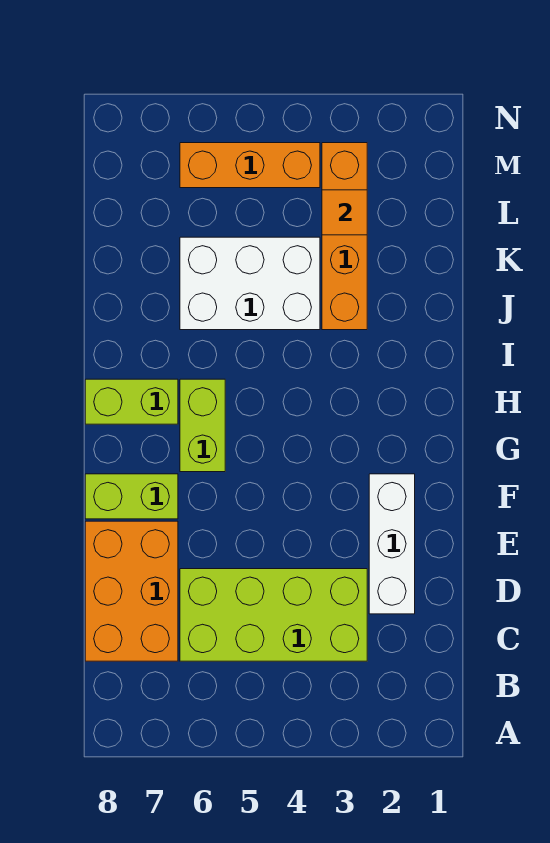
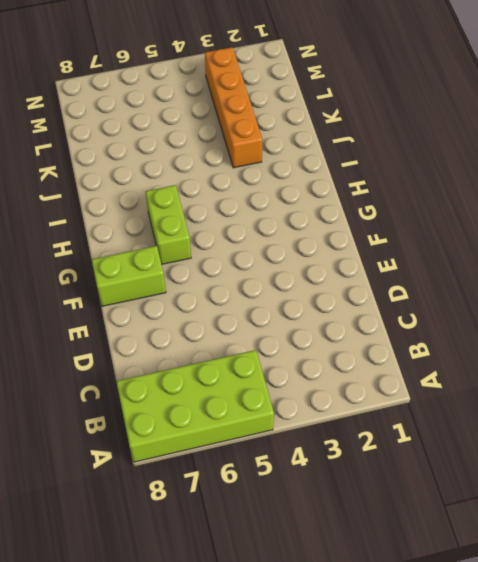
lime brick A5:B8 level 1 -> lime brick C3:D6 level 1
none -> orange brick C7:E8 level 1
none -> white brick D2:F2 level 1

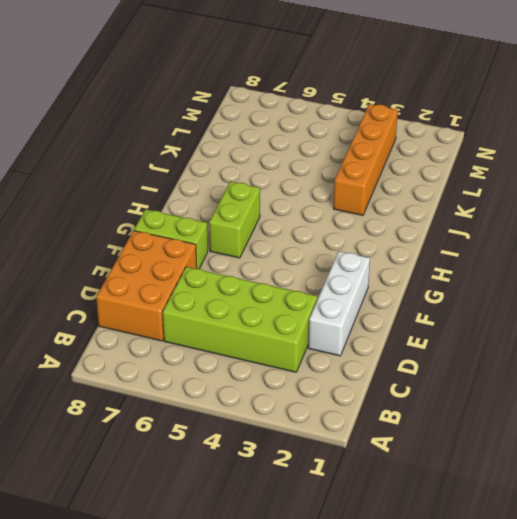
none -> lime brick H7:H8 level 1
none -> white brick J4:K6 level 1

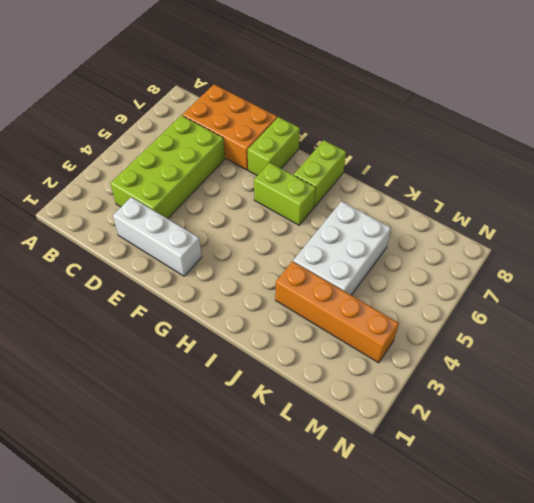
none -> orange brick M4:M6 level 1
none -> orange tile L3 level 2

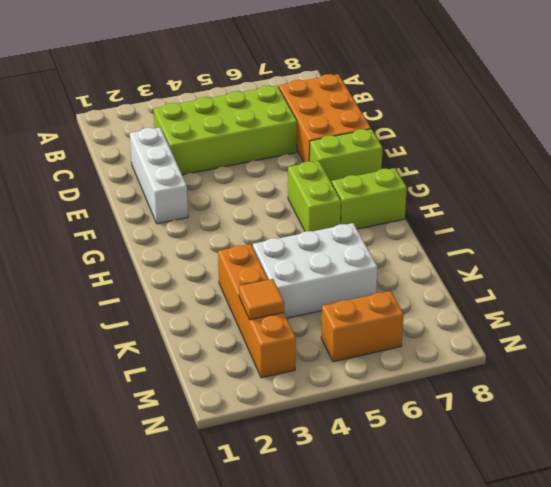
orange brick M5:M6 level 1 -> orange brick M4:M6 level 1

